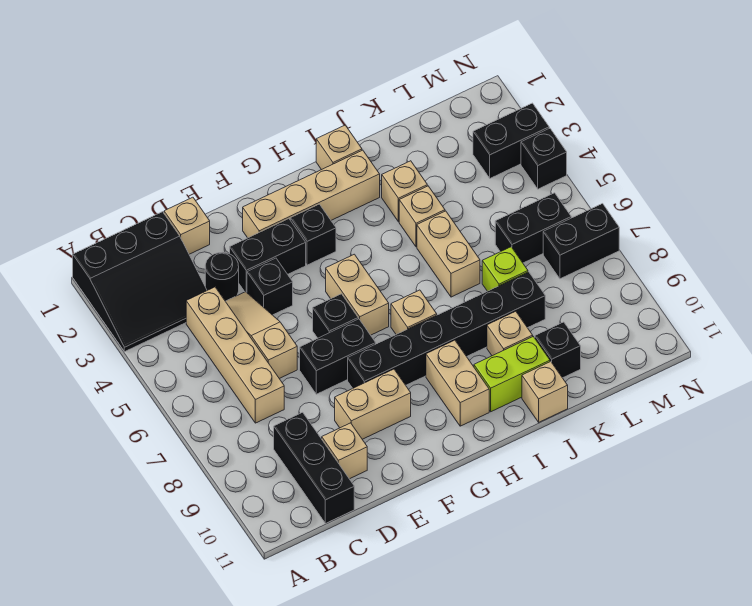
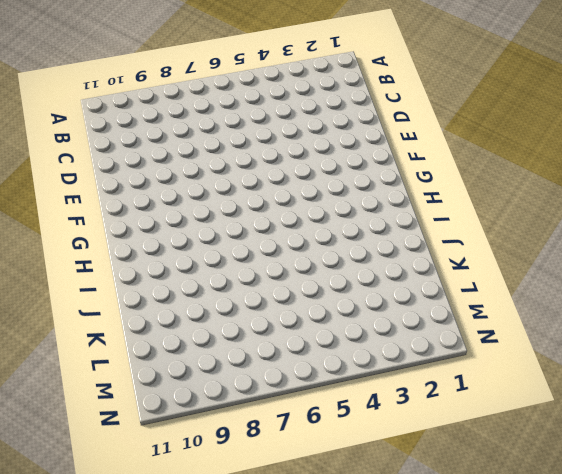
none -> black slope A1:C3 level 1 top 1
none -> tan brick C4:C7 level 1
none -> black brick C9:C11 level 1
none -> tan brick D1 level 1

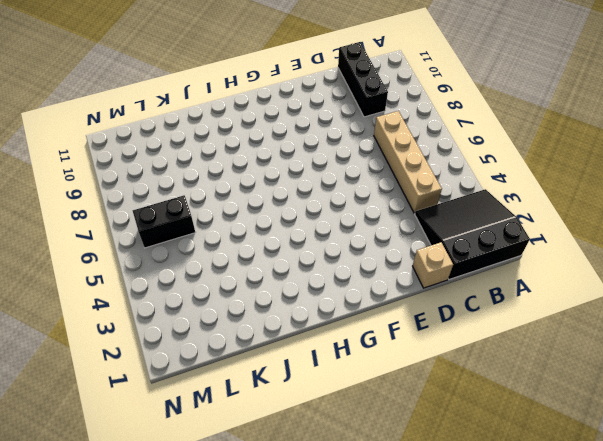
none -> black round brick D3 level 1
none -> tan slope D4:D6 level 1 top 6
none -> tan brick D10 level 1
none -> black brick E3:F3 level 1

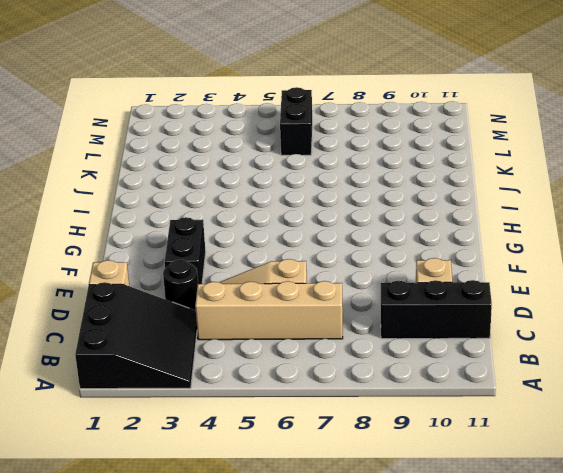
none -> black brick E4 level 1
none -> black brick E7:F7 level 1
none -> tan brick E9:F9 level 1
none -> tan brick F2:I2 level 1

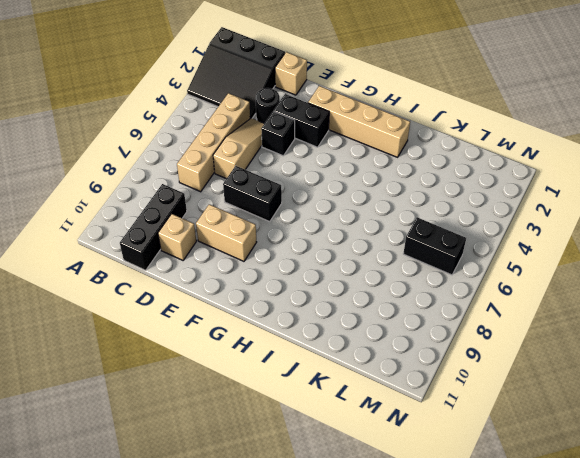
none -> black brick F6 level 1
none -> black brick F8:K8 level 1
none -> black brick G3 level 1
none -> tan brick G5:G6 level 1

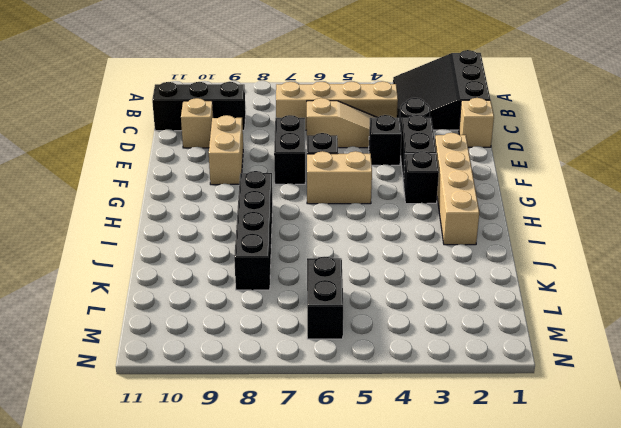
black brick H8:K8 level 1 -> black brick F8:K8 level 1
none -> tan brick H7 level 1
none -> tan brick H9:H10 level 1
none -> tan brick I1 level 1
none -> lime brick I10:J10 level 1

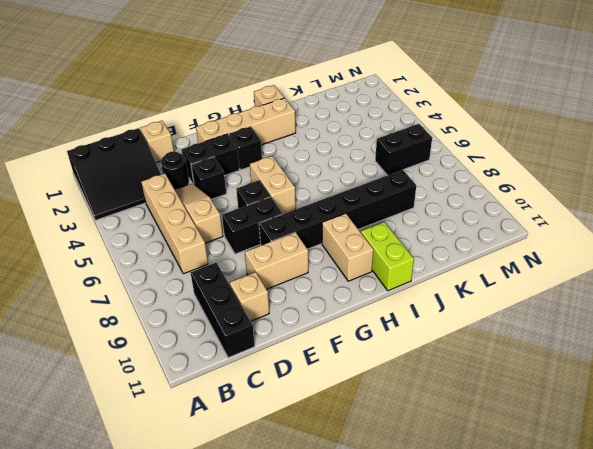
lime brick I10:I11 level 1 -> lime brick I10:J10 level 1
none -> tan brick H7 level 1
none -> tan brick J3 level 1
none -> tan brick J4 level 1
none -> tan brick J5:J6 level 1

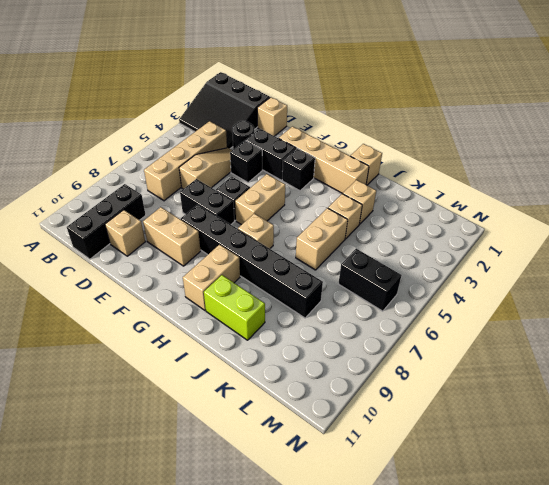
none -> tan brick J9 level 1
none -> tan brick J11 level 1
none -> lime brick K7 level 1
none -> black brick K10 level 1

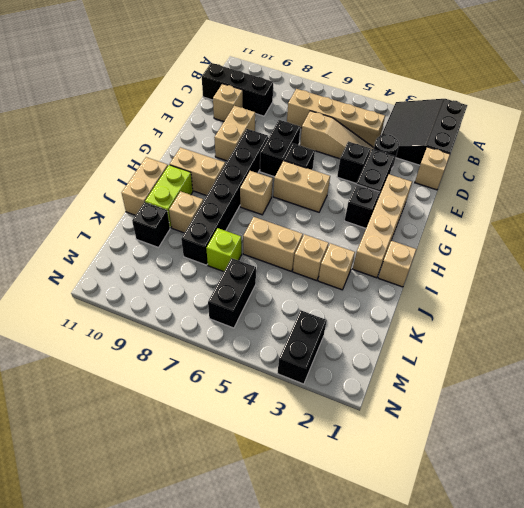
tan brick I11:J11 level 1 -> tan brick J11 level 1
none -> black brick M7:N7 level 1
none -> black brick N4 level 1

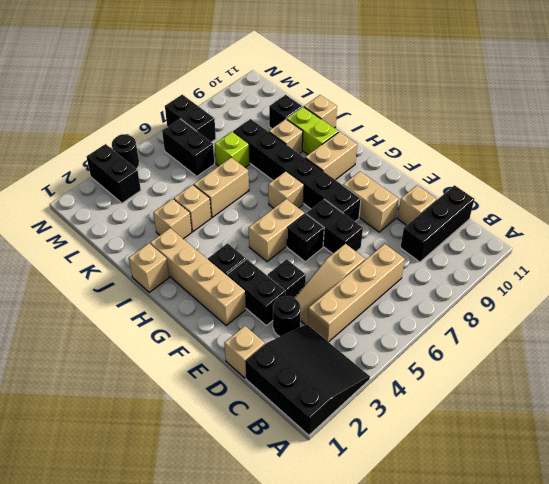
black round brick N4 level 1 -> black brick N4 level 1

